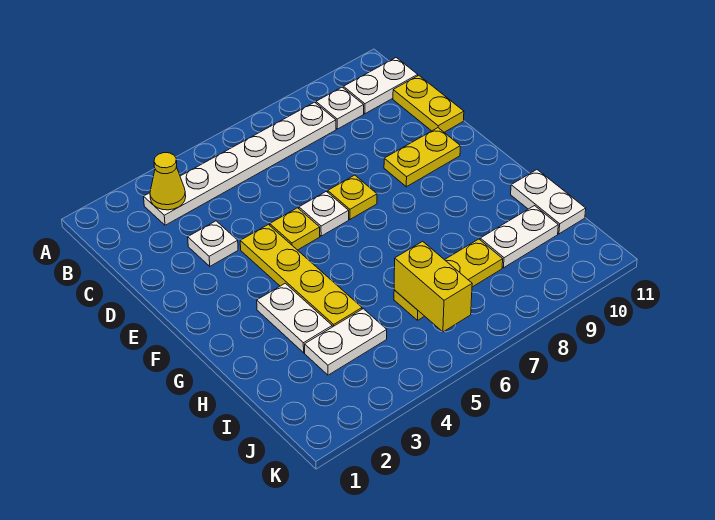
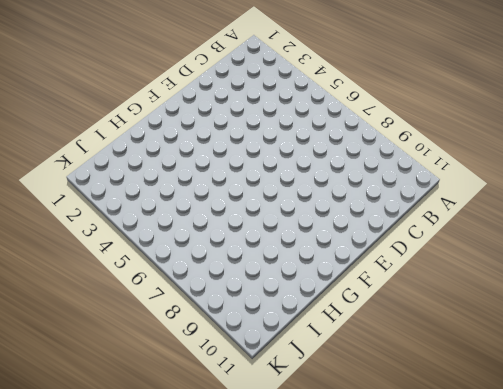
none -> white plate B3:B8 level 1
none -> white plate B9 level 1
none -> white plate B10:B11 level 1

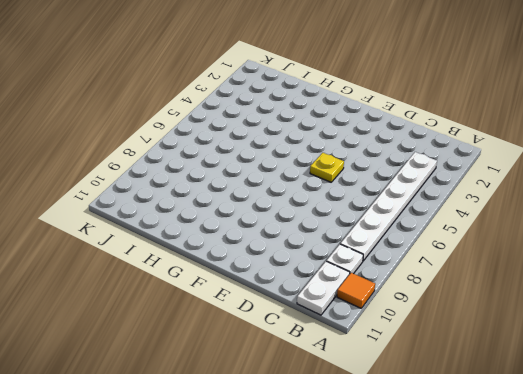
orange tile A10 level 1 -> none
none -> yellow plate C11:D11 level 1
none -> white plate D3 level 1
none -> yellow plate E4:H4 level 1

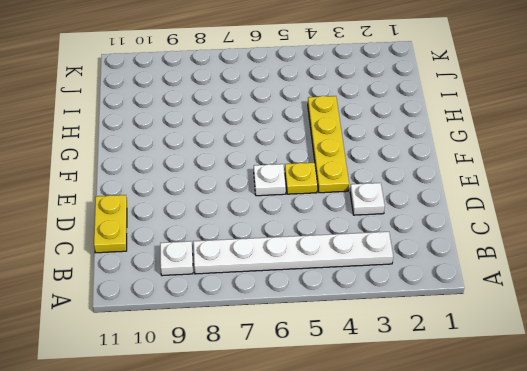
none -> white plate B10:B11 level 1
none -> yellow plate E7 level 1
none -> yellow plate E9:E10 level 1

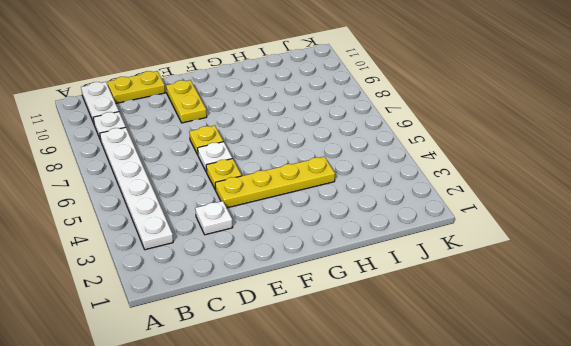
none -> white plate G3:H3 level 1
none -> white plate H11:I11 level 1
none -> white plate I3:I4 level 1

